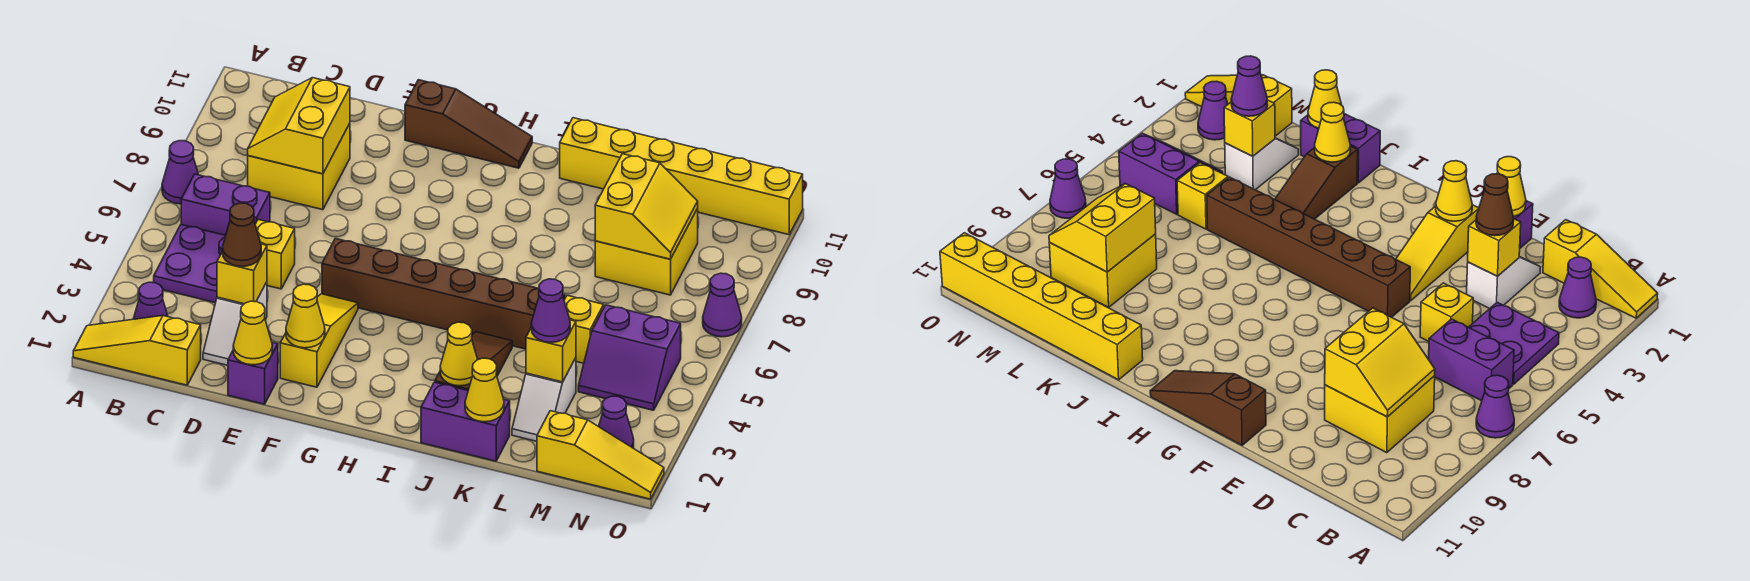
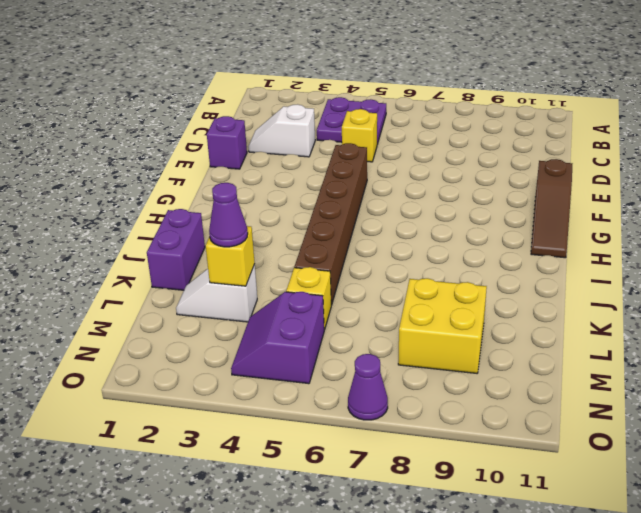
none -> yellow slope A1:C1 level 1 top C
none -> purple cone A7 level 1
none -> purple cone B2 level 1
none -> purple brick B6:C6 level 1

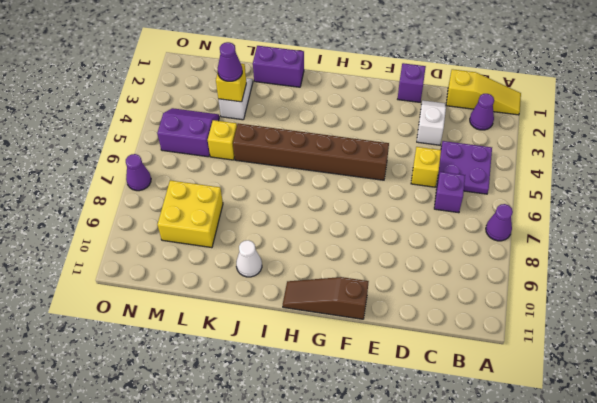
purple brick C6 level 1 -> purple brick B6:C6 level 1
white cone J10 level 1 -> none
none -> yellow brick C8:D9 level 1
none -> yellow slope F2:F4 level 1 top 2
none -> brown slope J2:J4 level 1 top 2
none -> yellow brick J11:O11 level 1

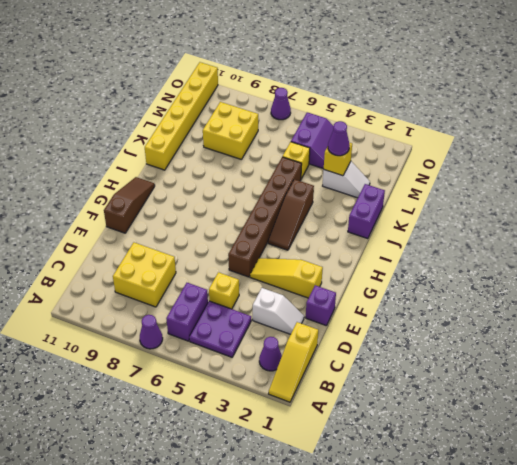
brown slope H4:J4 level 1 top J -> brown slope J2:J4 level 1 top 2
none -> yellow slope M1:O1 level 1 top M
none -> purple cone N2 level 1
none -> yellow slope C8:D9 level 2 top D
none -> yellow brick D3 level 2

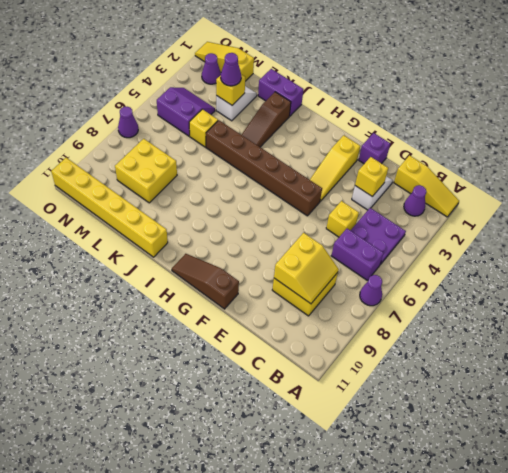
none -> yellow cone E1 level 2
none -> yellow cone F2 level 2
none -> yellow cone J2 level 2
none -> yellow cone K1 level 2

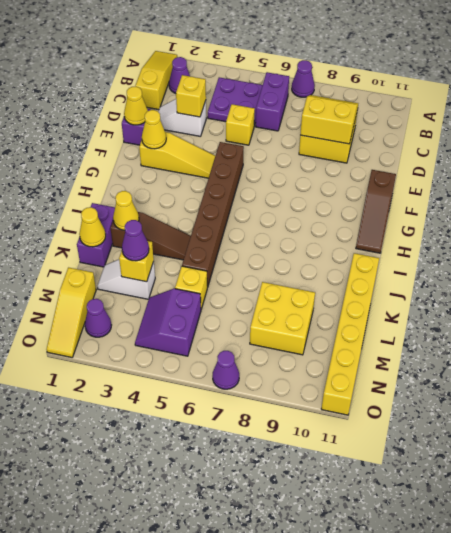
none -> yellow slope L8:M9 level 2 top L
none -> brown cone D3 level 3

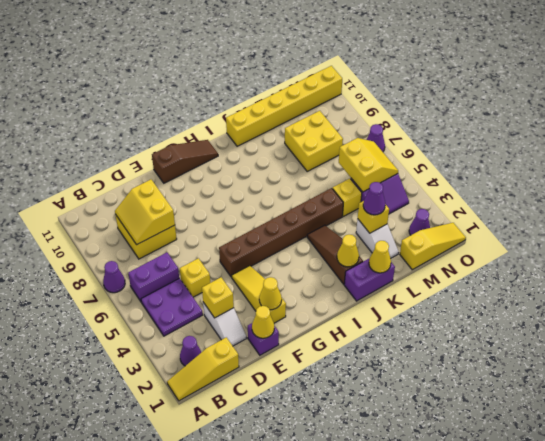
yellow slope M5:N6 level 2 top M -> yellow slope L8:M9 level 2 top L
none -> brown cone D3 level 3

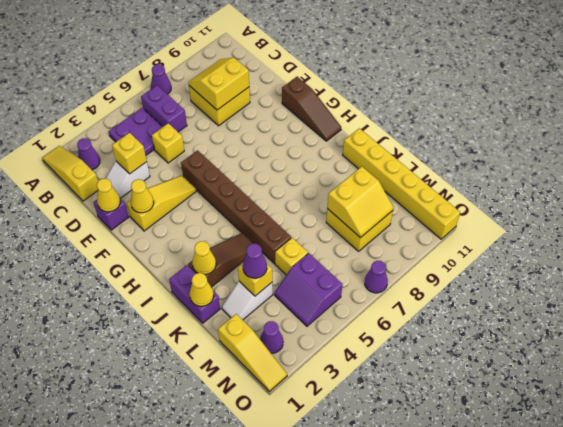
none -> brown cone D3 level 3

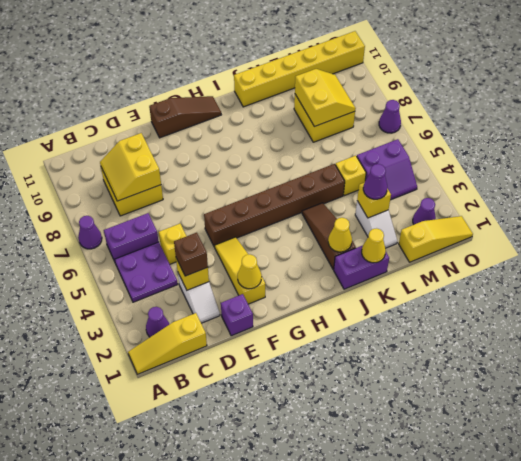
brown brick D3 level 3 -> brown cone D3 level 3
none -> yellow cone E1 level 2

